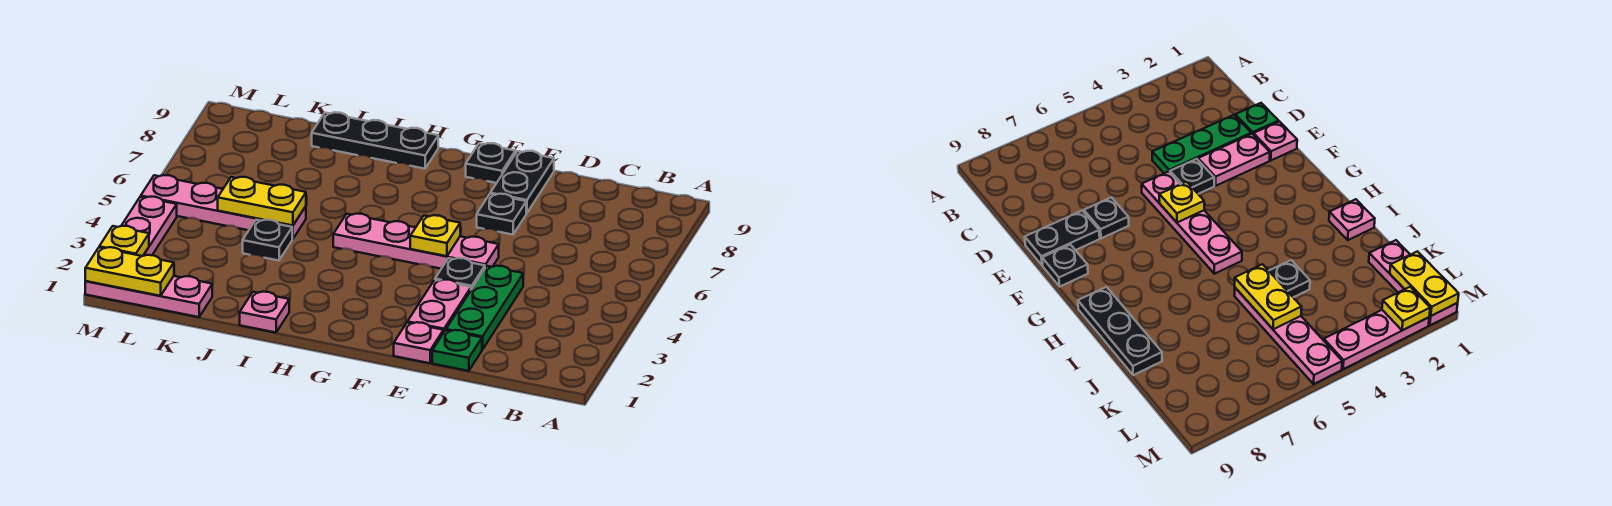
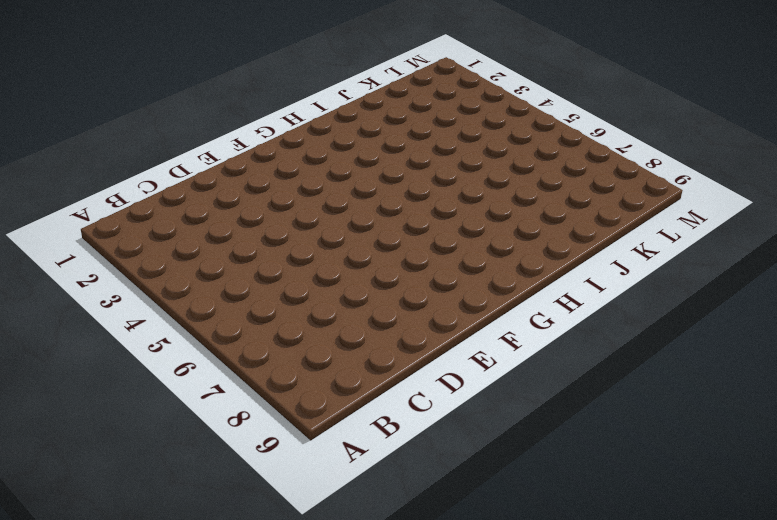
none -> green plate D1 level 1
none -> green plate D2:D4 level 1
none -> pink plate E1 level 1

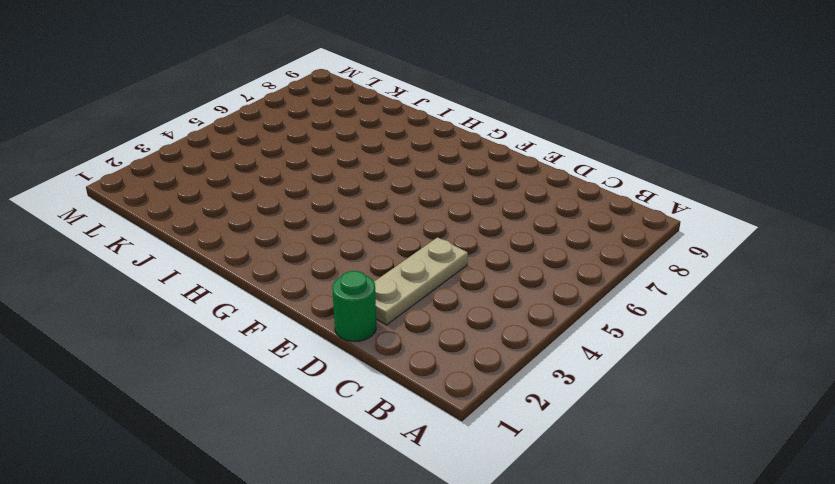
green round brick D1 level 1 -> green plate D1 level 1
tan plate D2:D4 level 1 -> green plate D2:D4 level 1
none -> pink plate E1 level 1
none -> pink plate E2:E3 level 1
none -> black plate E4 level 1

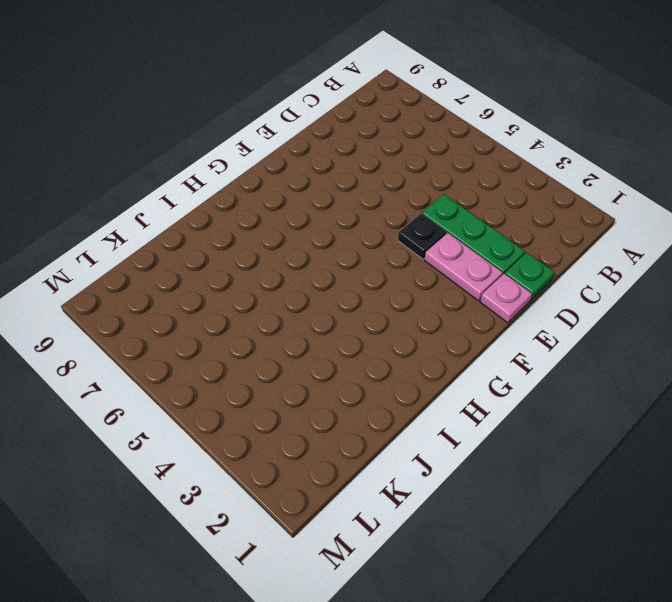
none -> pink plate E5:H5 level 1
none -> black plate E7 level 1
none -> black plate E8:E9 level 1

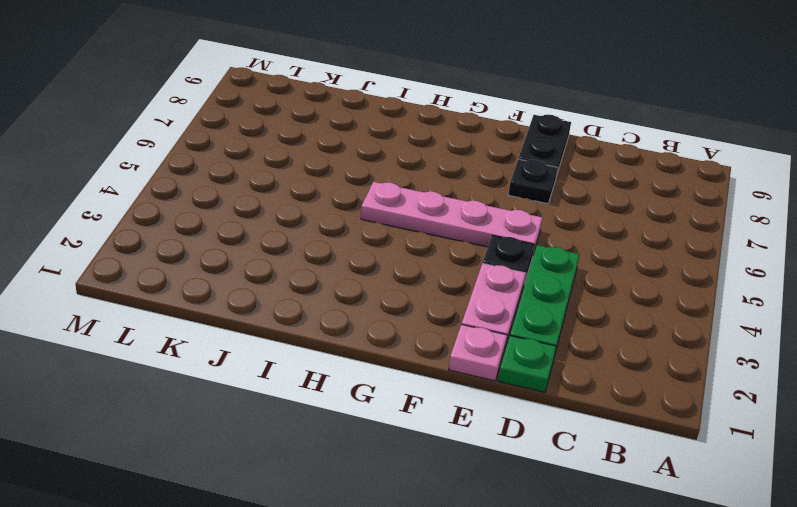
none -> black plate F9 level 1
none -> black plate H9:J9 level 1
none -> pink plate I1 level 1

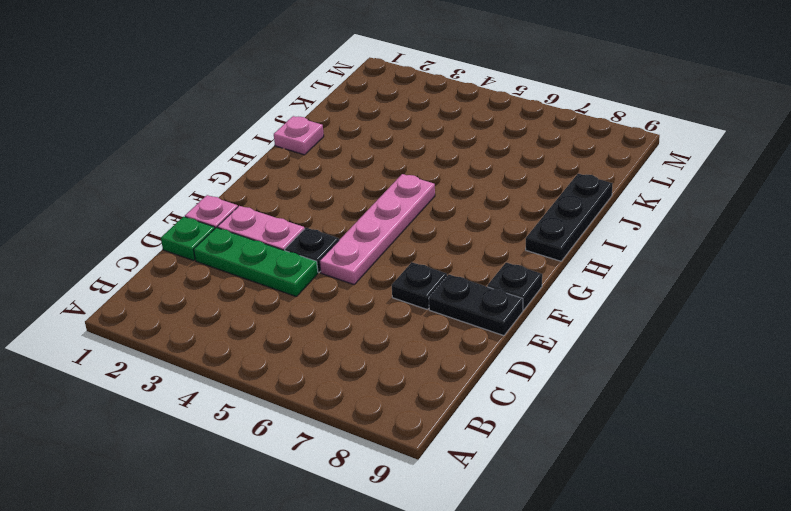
none -> black plate J4 level 1
none -> pink plate J5:M5 level 1
none -> pink plate K1:M1 level 1

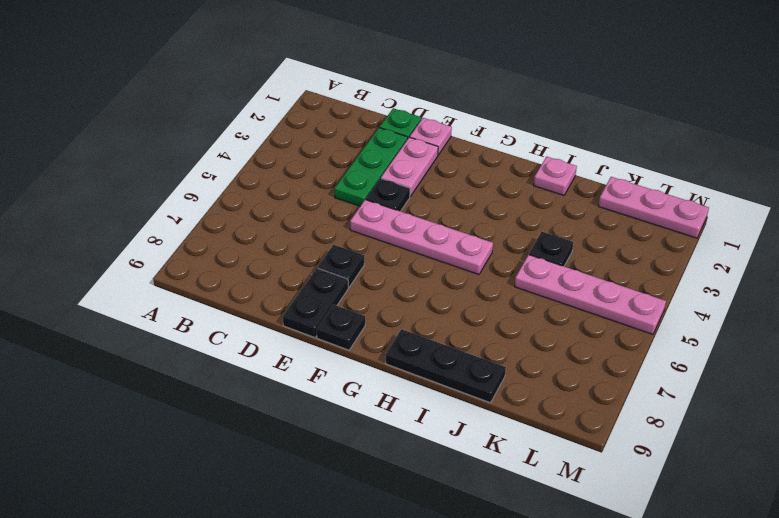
none -> pink plate M2:M4 level 1
none -> yellow plate F5 level 2
none -> yellow plate J5:K5 level 2

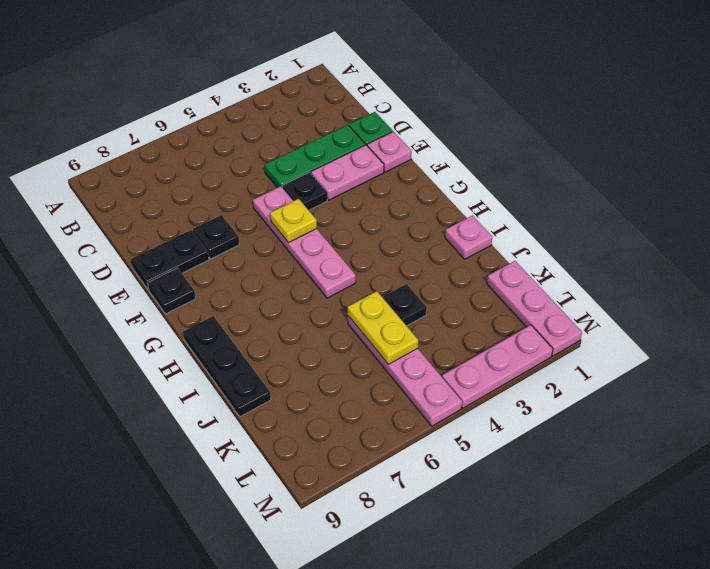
none -> yellow plate L1:M1 level 2
none -> yellow plate M2 level 2

